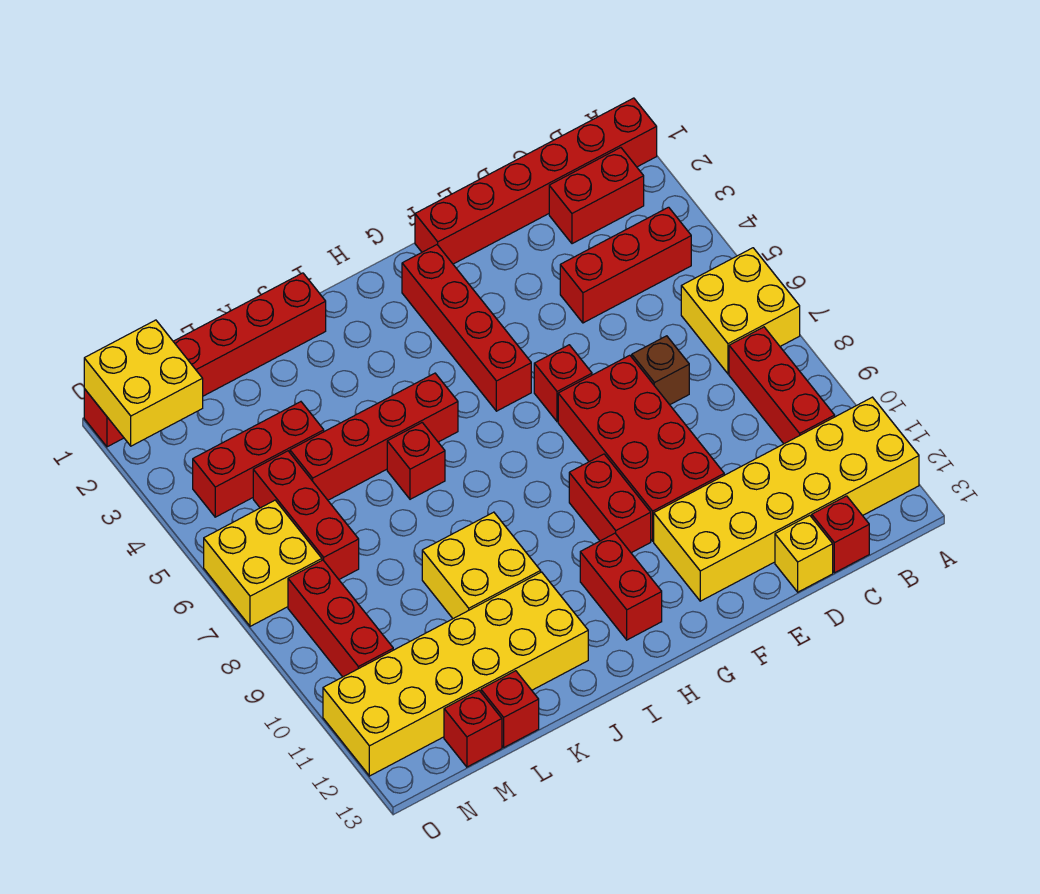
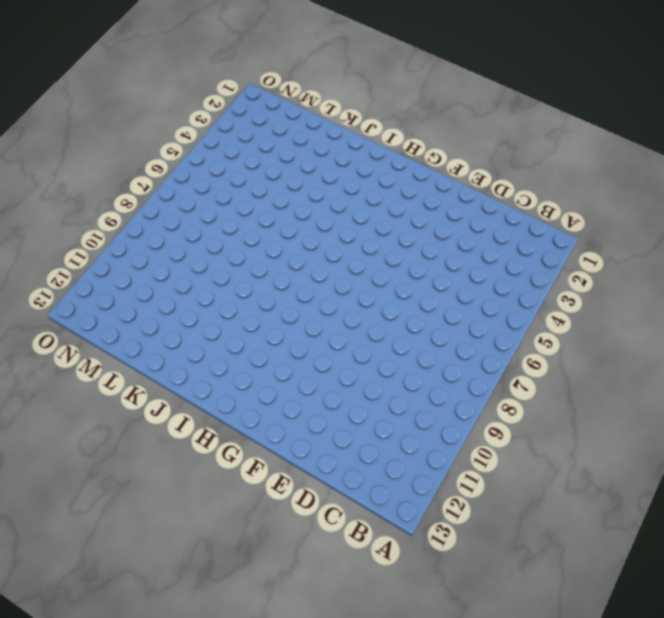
none -> red brick A1:F1 level 1
none -> yellow brick A6:B7 level 1
none -> yellow brick A11:F12 level 1

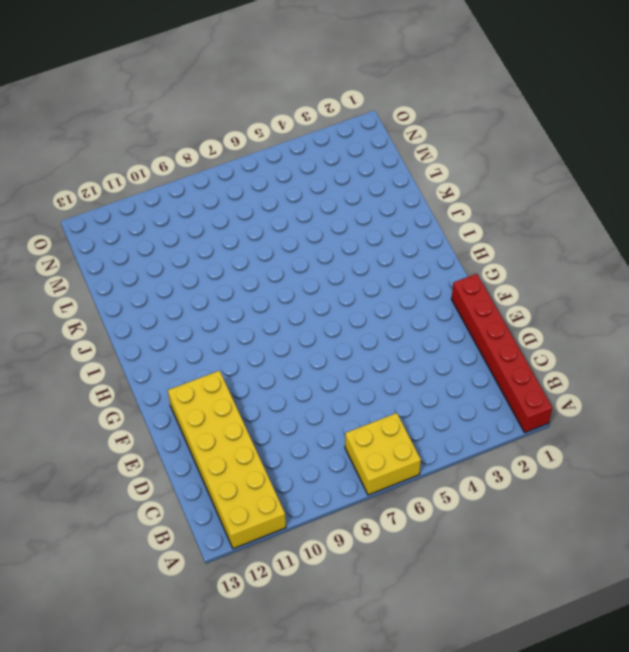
none -> red brick B2:C2 level 1
none -> red brick B4:D4 level 1
none -> red brick B8:B10 level 1

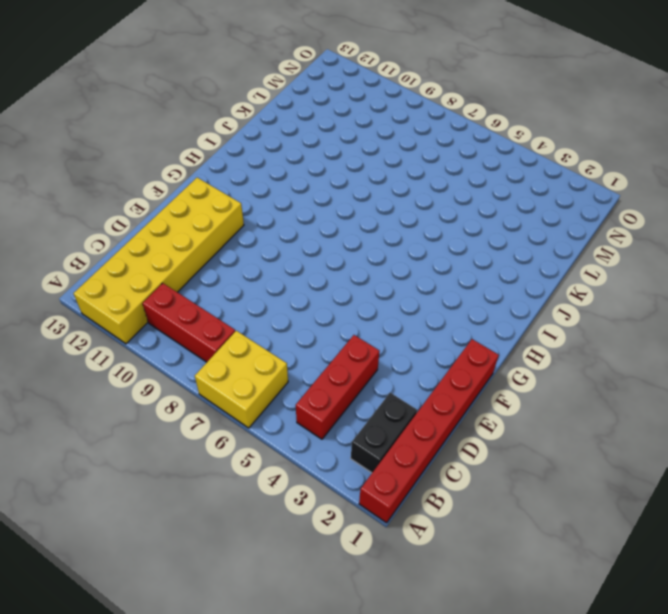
black brick B2:C2 level 1 -> red brick B2:C2 level 1
none -> red brick C13 level 1
none -> brown brick D7 level 1
none -> yellow brick D13 level 1

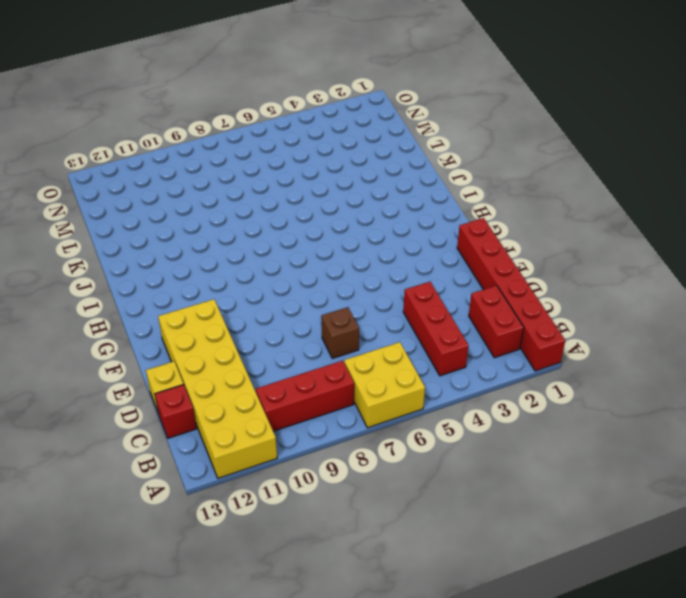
none -> red brick E7:F10 level 1
none -> red brick F6 level 1
none -> red brick G2:G5 level 1

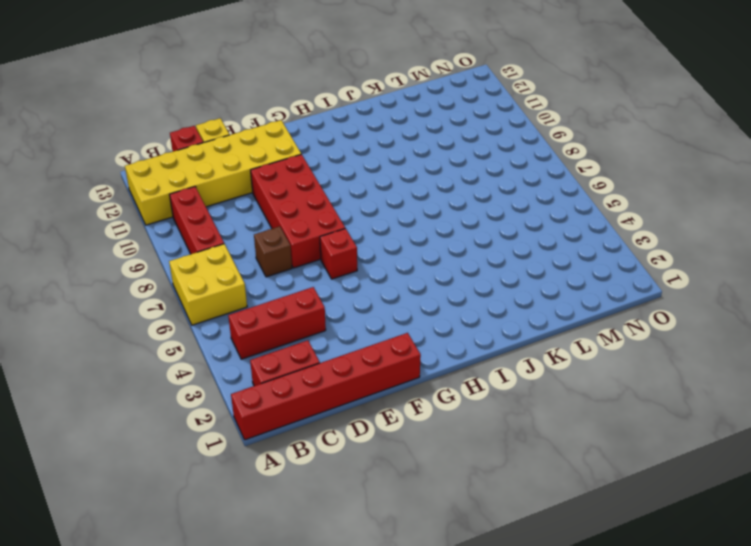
none -> red brick G2:G5 level 1
none -> red brick G9:G10 level 1
none -> red brick H11:H12 level 1

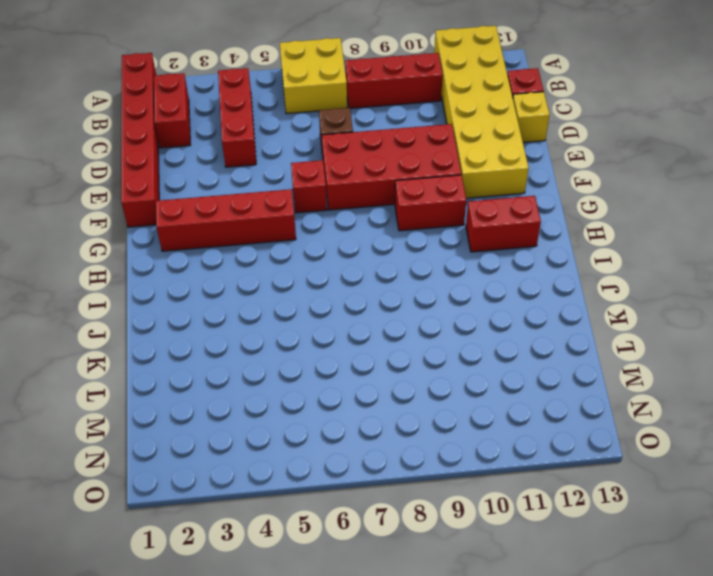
none -> red brick I5:L5 level 1
none -> red brick J1:O1 level 1
none -> red brick J6 level 1

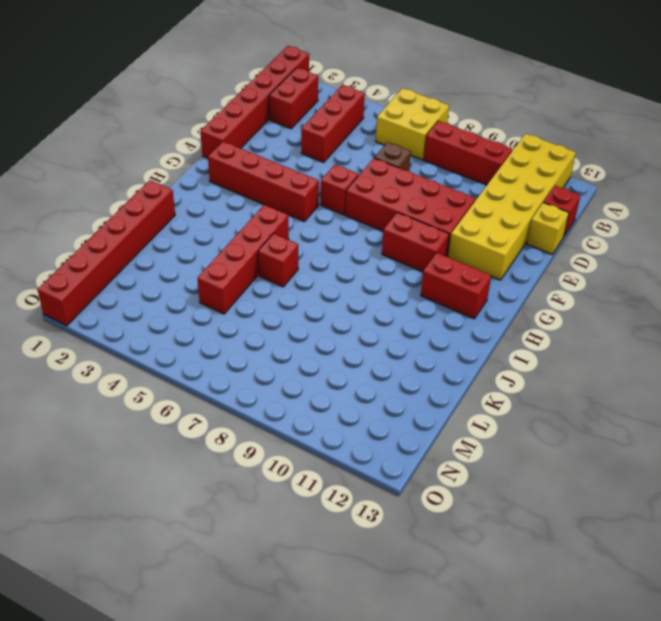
none -> yellow brick J9:K10 level 1
none -> yellow brick J11:O12 level 1
none -> red brick L4:N4 level 1

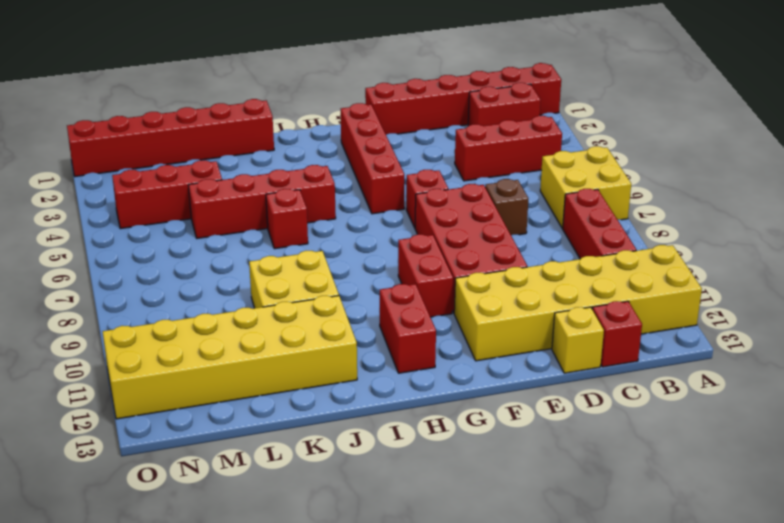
none -> red brick L13 level 1
none -> red brick M5:M7 level 1
none -> red brick M13 level 1

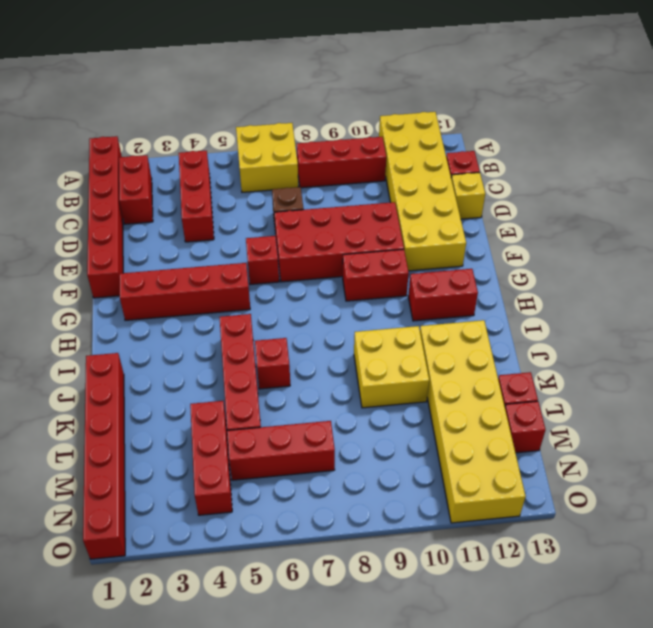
none -> yellow brick N6:O7 level 1
none -> red brick N8:N10 level 1
none -> yellow brick N1:O2 level 2

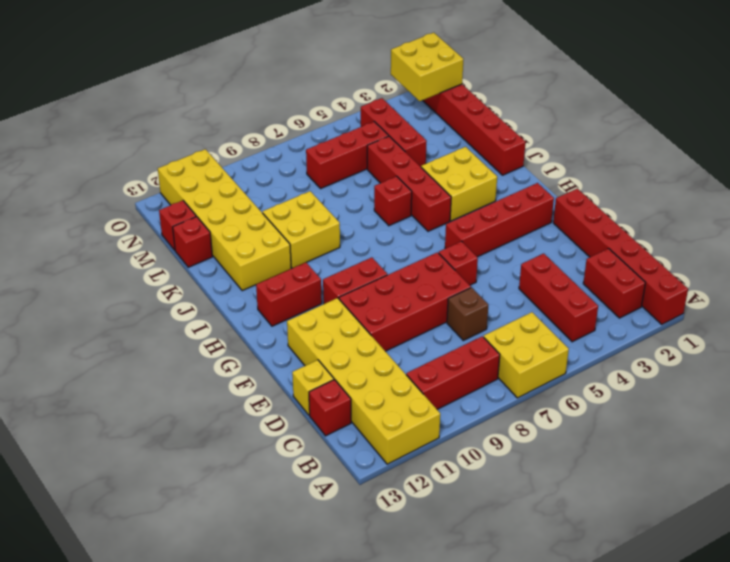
yellow brick I3:J4 level 1 -> yellow brick N6:O7 level 1
none -> red brick N8:N10 level 1

